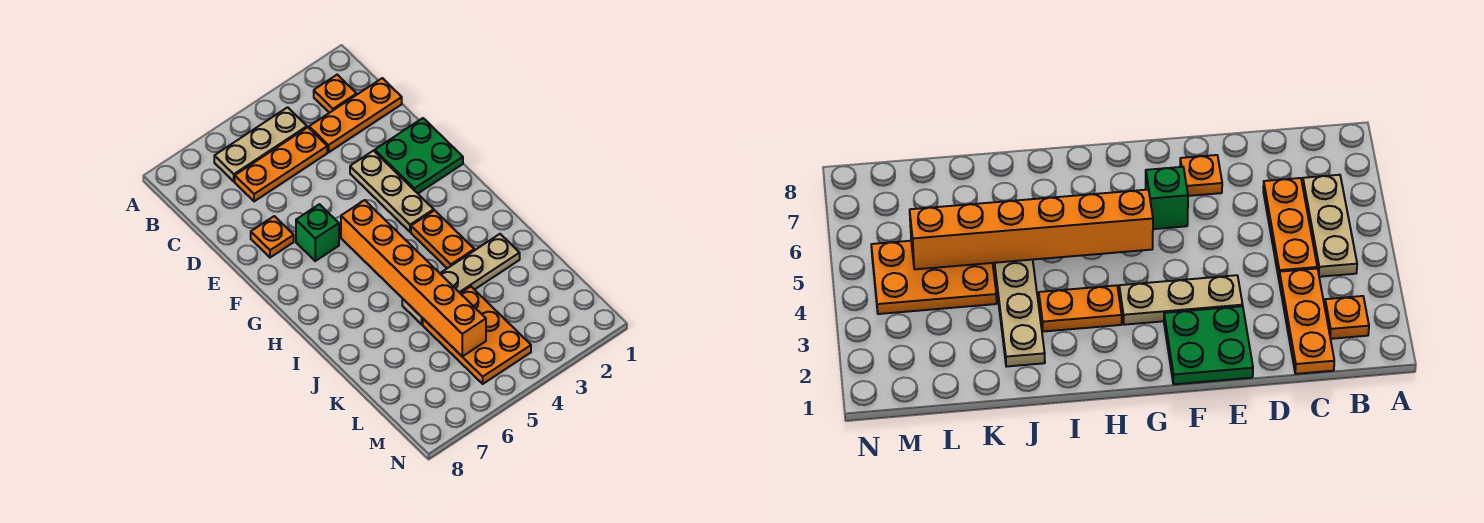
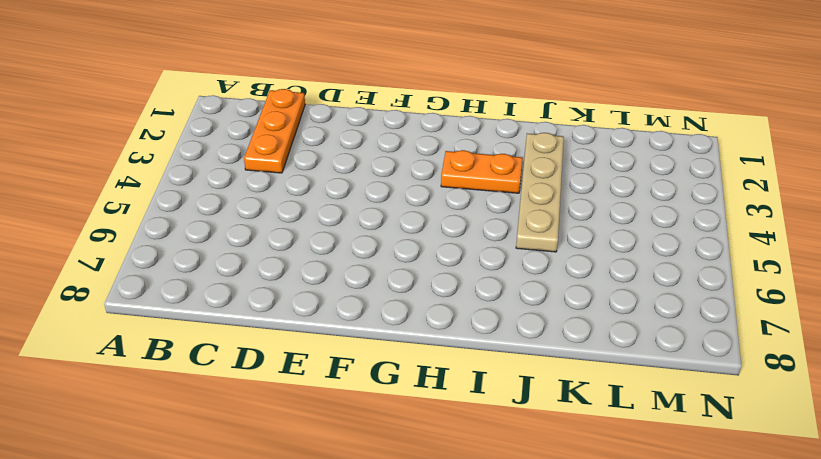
none -> orange plate B2 level 1
none -> tan plate B4:B6 level 1
none -> orange plate C4:C6 level 1

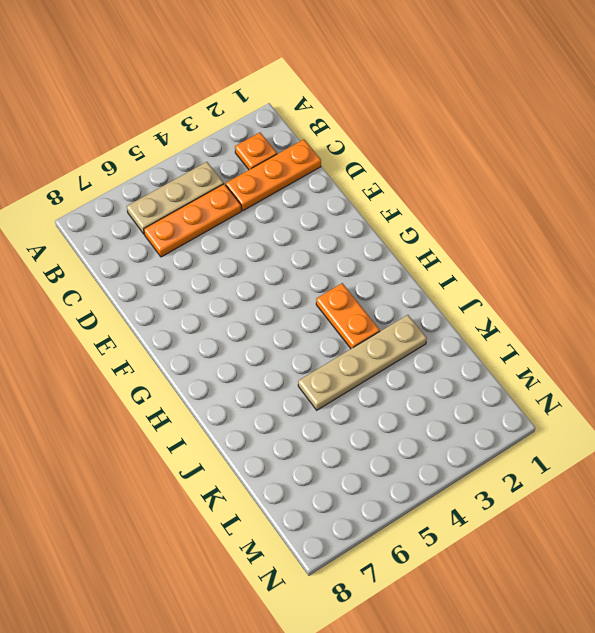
none -> green plate E1:F2 level 1
none -> tan plate E3:G3 level 1
none -> orange plate E7 level 1

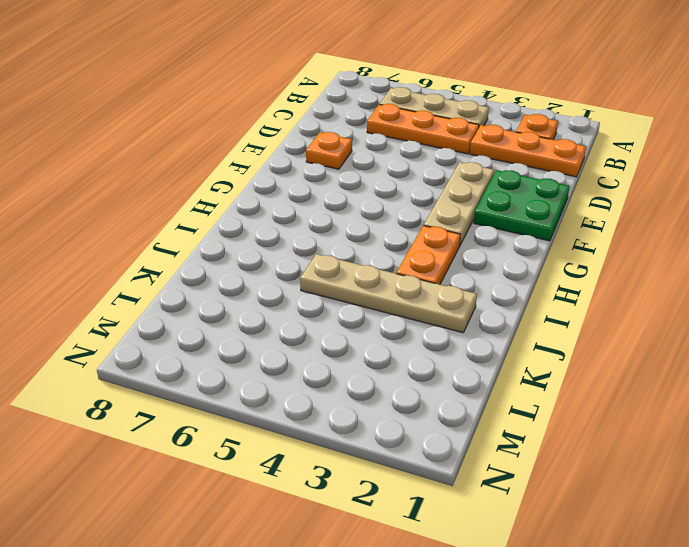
none -> green brick F6 level 1
none -> orange plate K4:M5 level 1
none -> orange brick G5:L5 level 2

